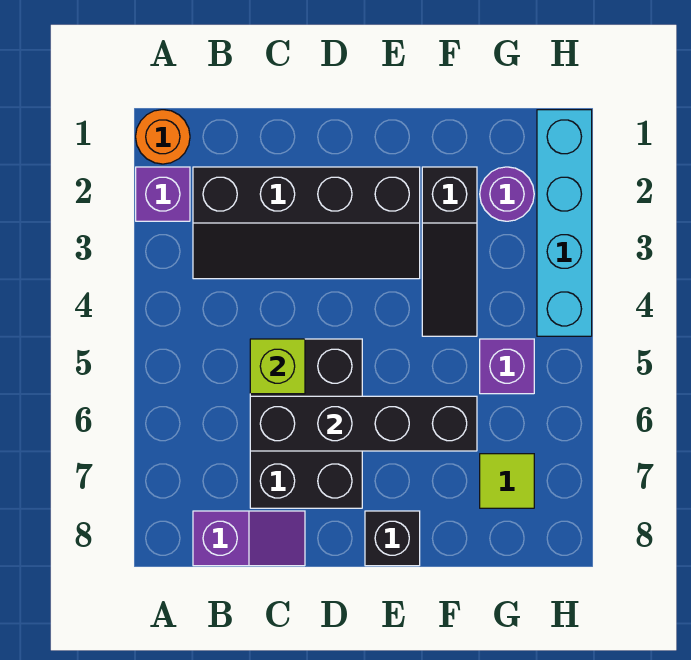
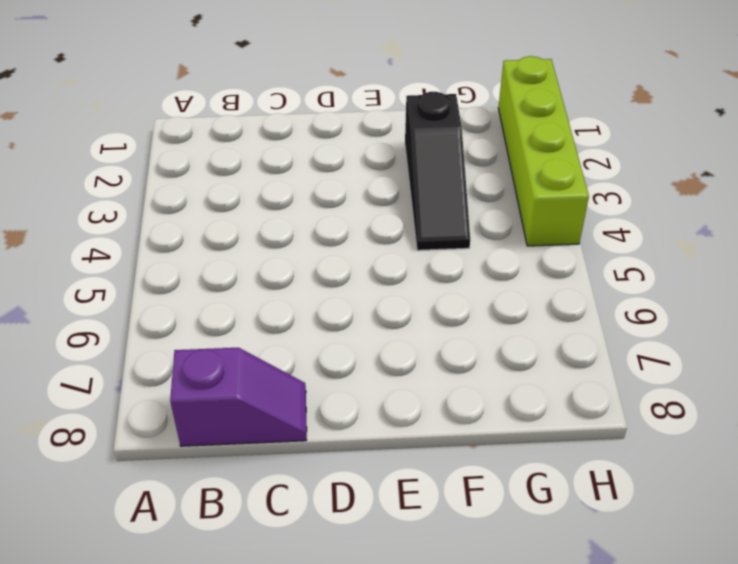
lime brick H1:H4 level 1 -> cyan brick H1:H4 level 1
none -> orange round brick A1 level 1
none -> purple brick A2 level 1
none -> black slope B2:E3 level 1 top 2

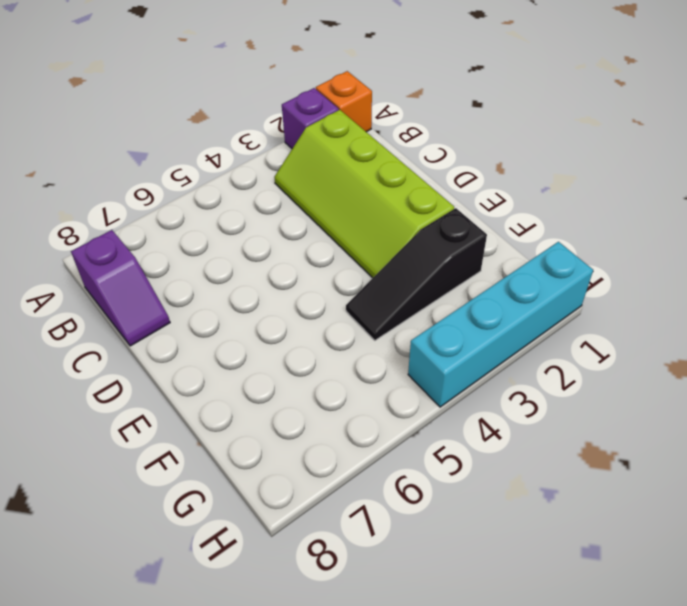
orange brick A1 level 1 -> orange round brick A1 level 1
lime slope B2:E3 level 1 top 2 -> black slope B2:E3 level 1 top 2
none -> black brick C5:D7 level 1
none -> black brick E8 level 1
none -> purple round brick G2 level 1

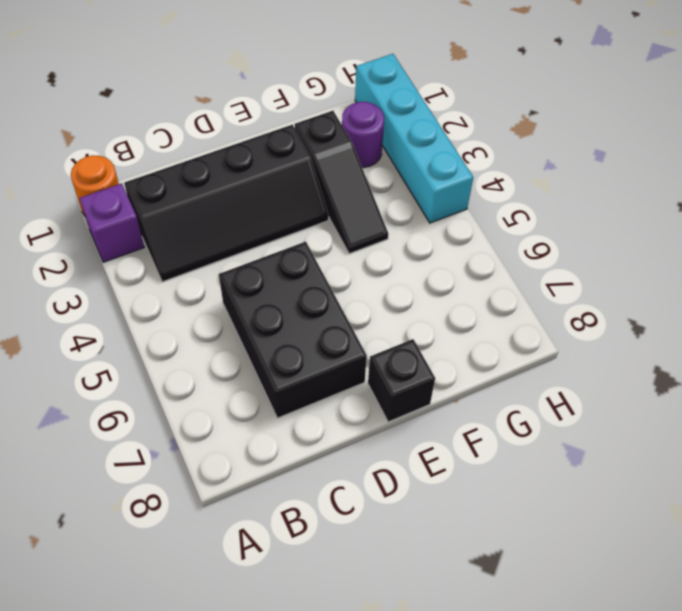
none -> purple slope B8:C8 level 1 top B
none -> purple brick G5 level 1
none -> lime tile G7 level 1

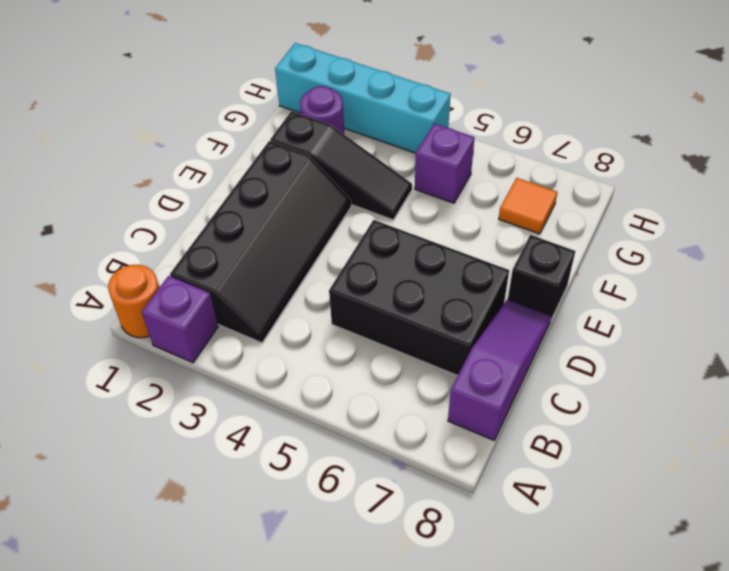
purple slope B8:D8 level 1 top B -> purple slope B8:C8 level 1 top B
orange tile G7 level 1 -> lime tile G7 level 1
none -> lime brick C5 level 2
none -> black brick C6:F6 level 2

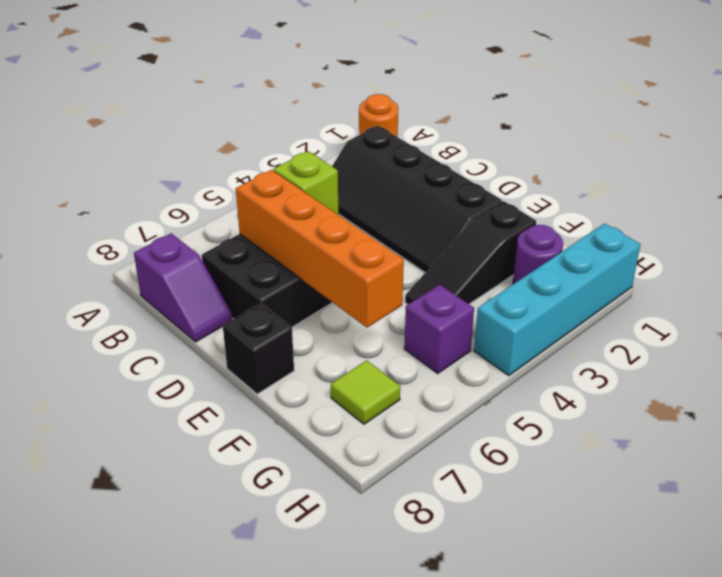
orange brick C6:F6 level 2 -> black brick C6:F6 level 2
none -> purple brick A2 level 1

